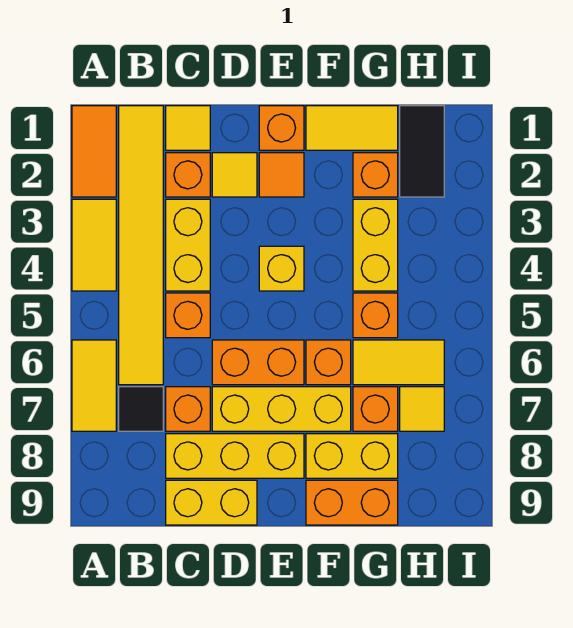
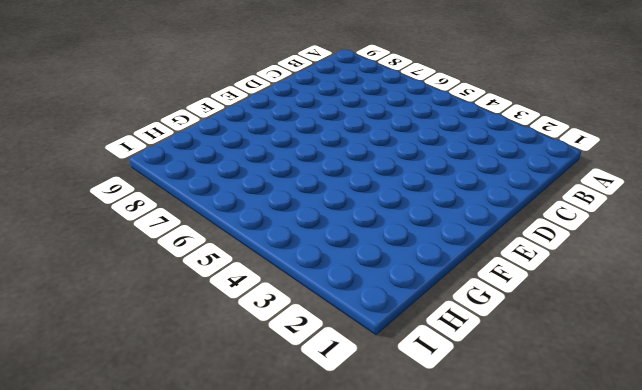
none -> orange tile A1:A2 level 1
none -> yellow tile A3:A4 level 1
none -> yellow tile A6:A7 level 1

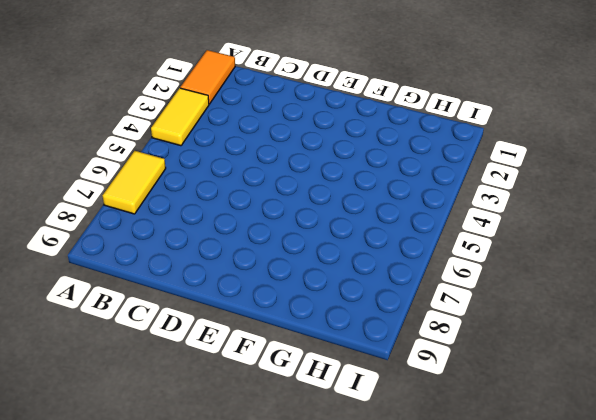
none -> yellow tile B1:B6 level 1
none -> black tile B7 level 1
none -> yellow tile C1 level 1

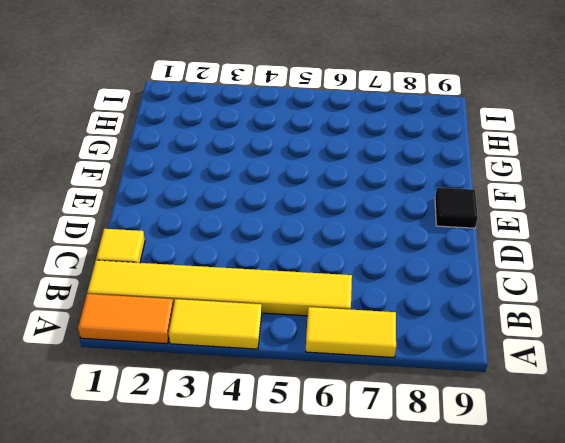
black tile E9 level 1 -> black tile B7 level 1
none -> orange brick C2 level 1
none -> yellow brick C3:C4 level 1
none -> orange brick C5 level 1

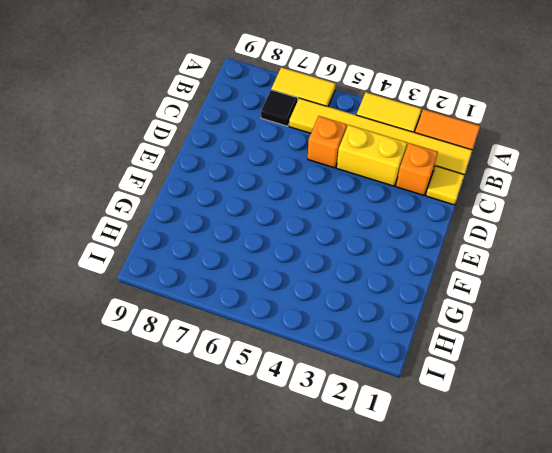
none -> orange brick C7 level 1
none -> yellow brick C8:E8 level 1
none -> yellow brick C9:D9 level 1

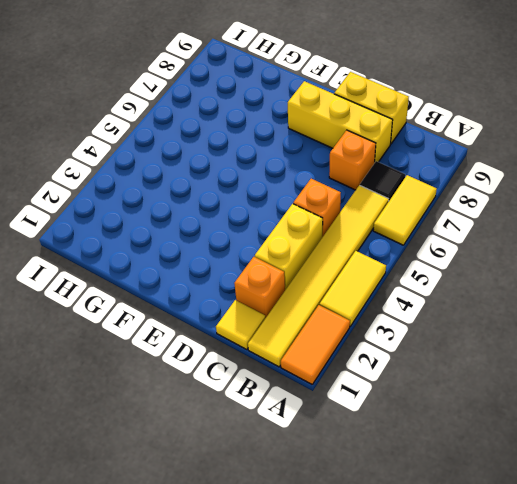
none -> yellow tile D2 level 1
none -> orange brick D6:E6 level 1
none -> yellow brick D7:F7 level 1

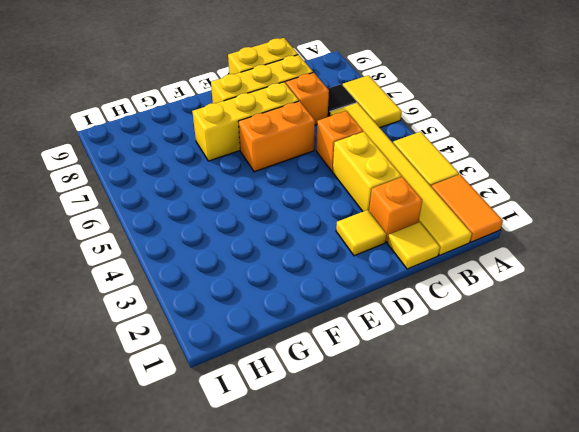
none -> orange brick E1 level 1
none -> orange tile E2 level 1
none -> yellow brick E4 level 1

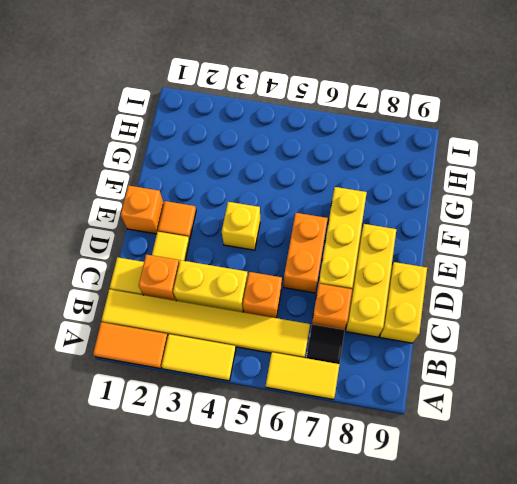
none -> yellow tile F1:G1 level 1
none -> orange brick F6 level 1
none -> yellow brick F8:G8 level 1

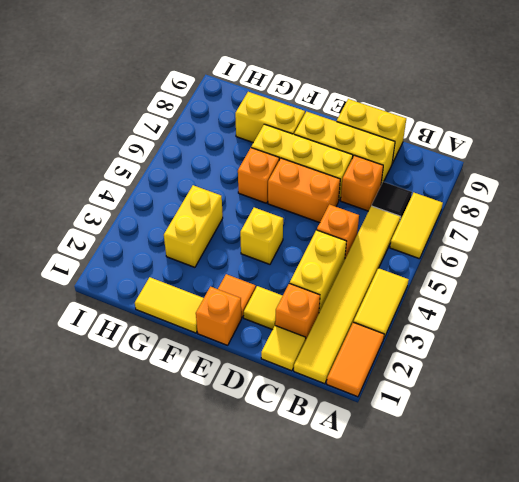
none -> orange brick F9:G9 level 1
none -> orange brick G2 level 1
none -> orange brick G5 level 1

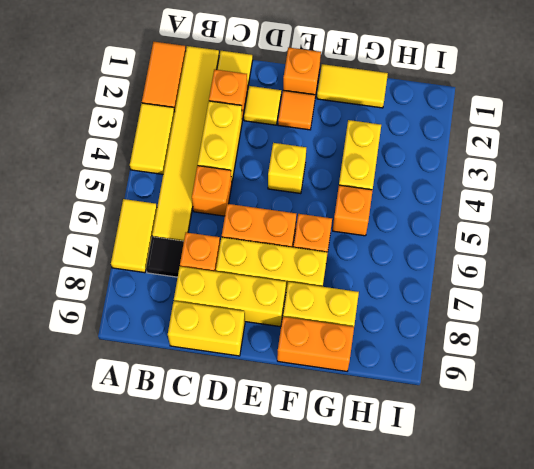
none -> orange brick G2 level 1
none -> yellow tile G6:H6 level 1
none -> orange brick G7 level 1

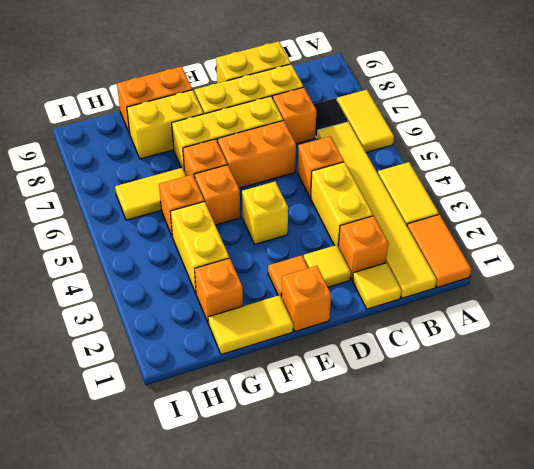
orange brick F5 level 1 -> orange brick G7 level 1
none -> black tile H1:H2 level 1
none -> yellow tile H7 level 1

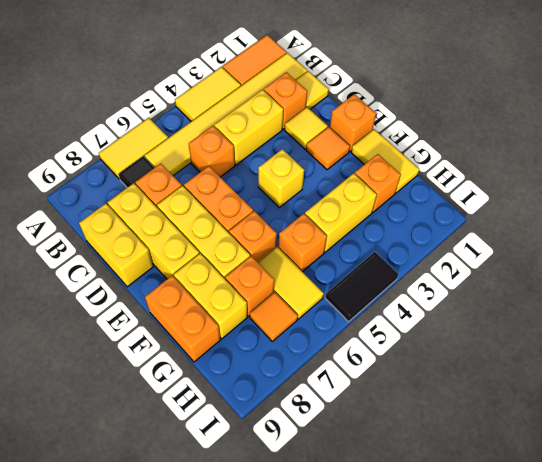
orange tile H7 level 1 -> yellow tile H7 level 1
black tile I4:I5 level 1 -> black tile H1:H2 level 1

